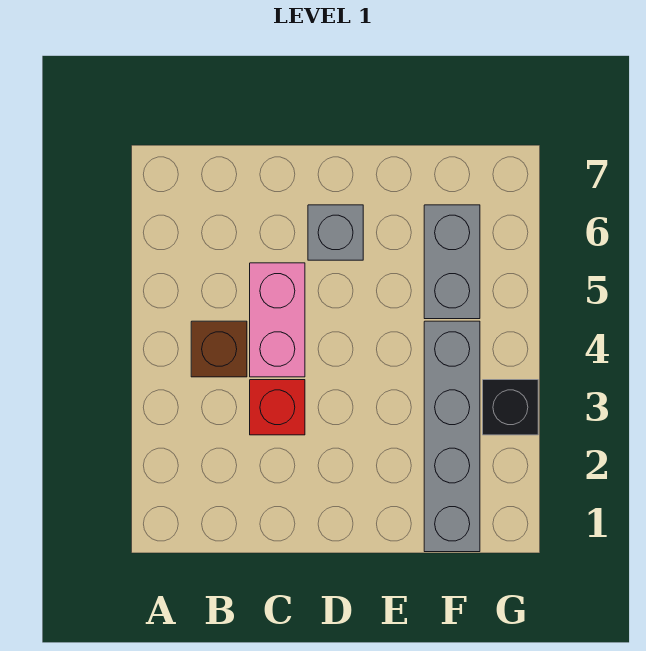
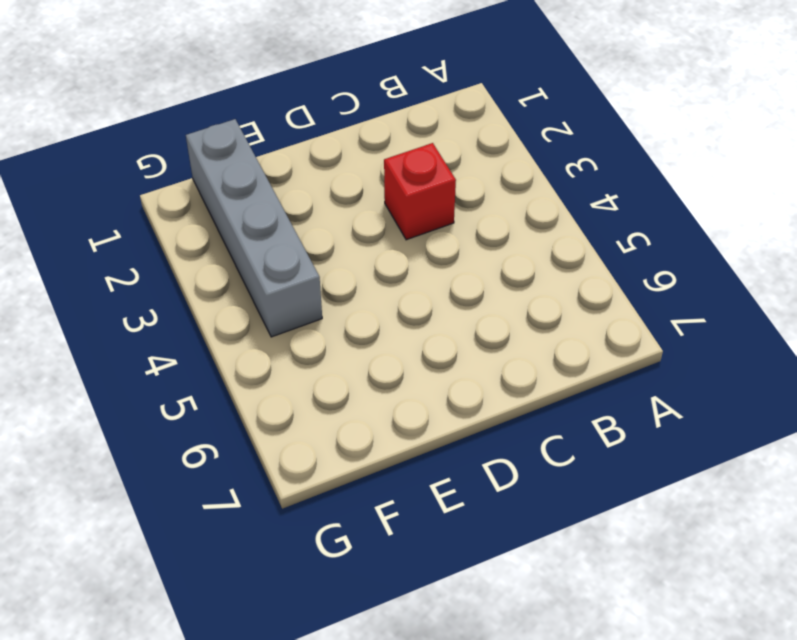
none -> brown brick B4 level 1
none -> pink brick C4:C5 level 1

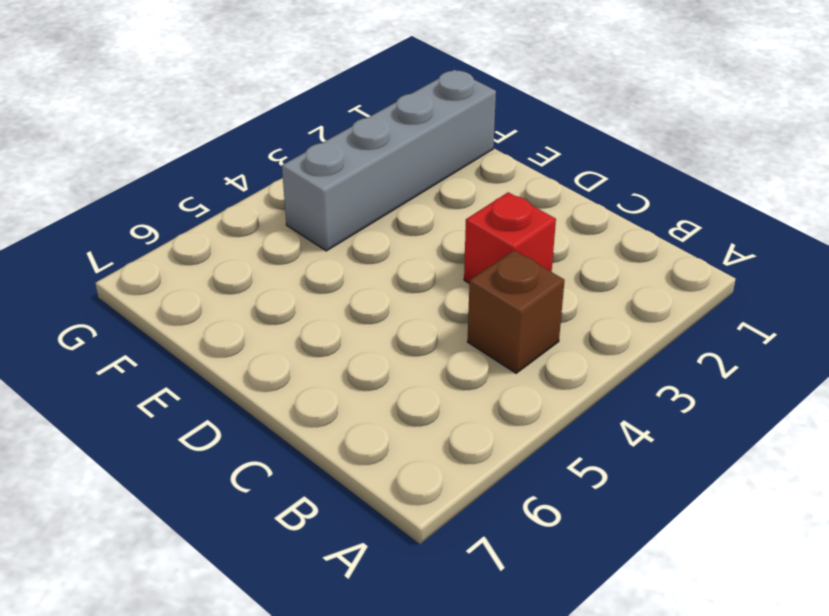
none -> pink brick C4:C5 level 1
none -> grey brick D6 level 1

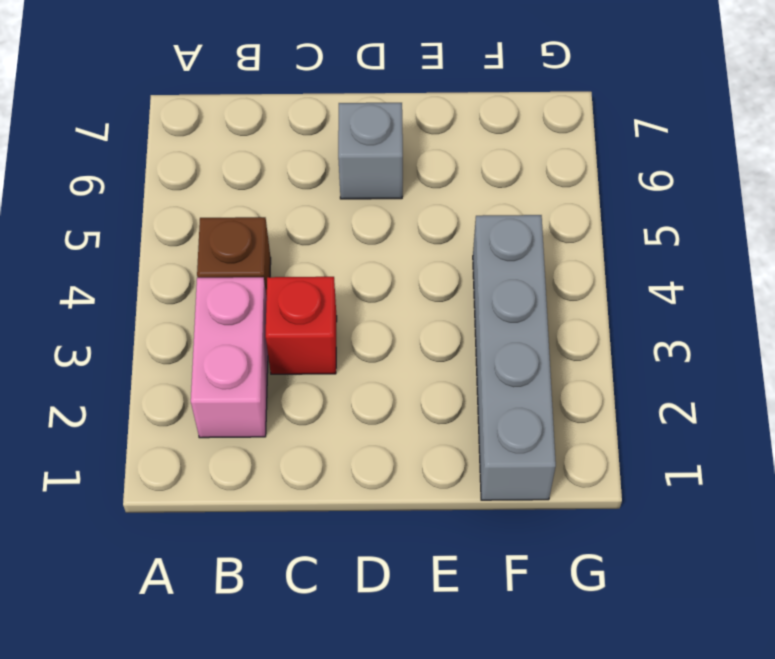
pink brick B2:B3 level 1 -> pink brick C4:C5 level 1
none -> grey brick F5:F6 level 1
none -> black brick G3 level 1

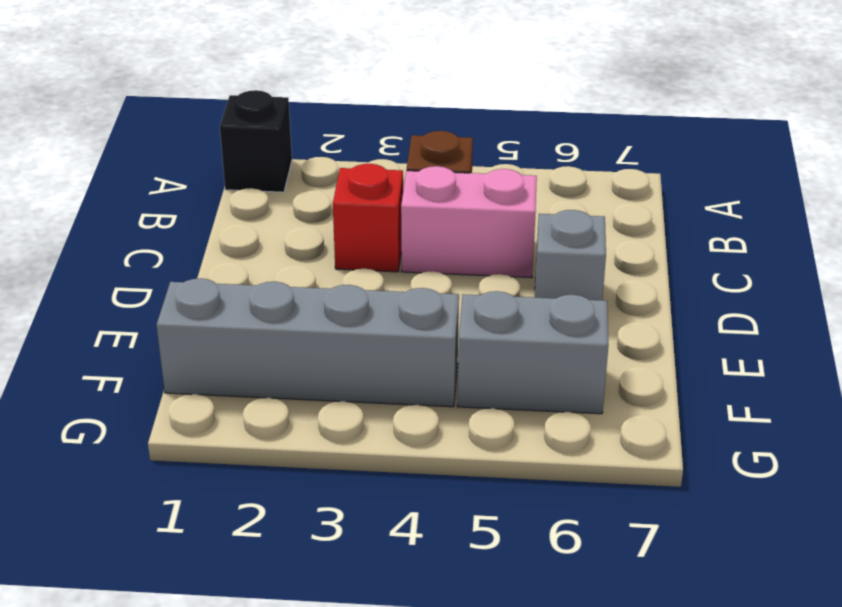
black brick A1 level 1 -> black brick G3 level 1

